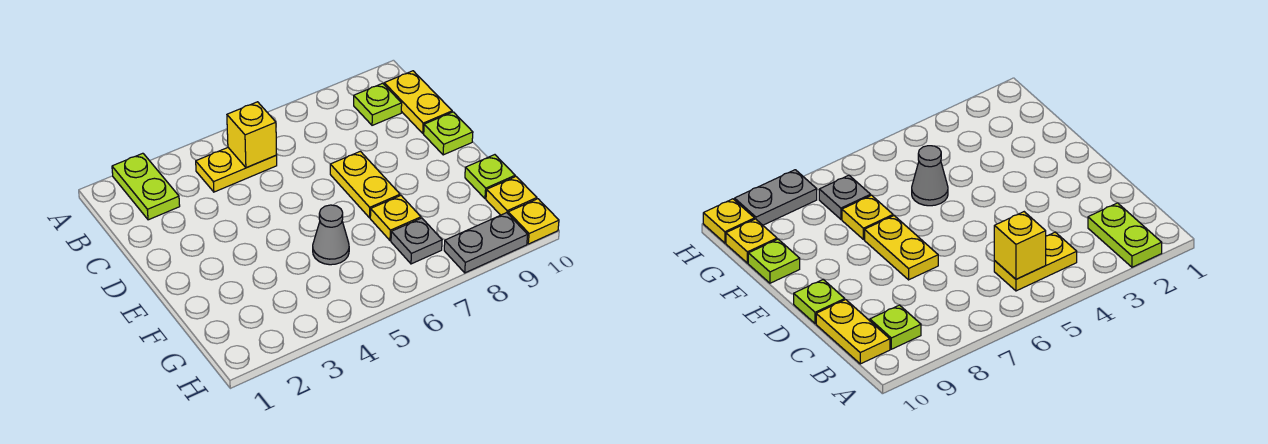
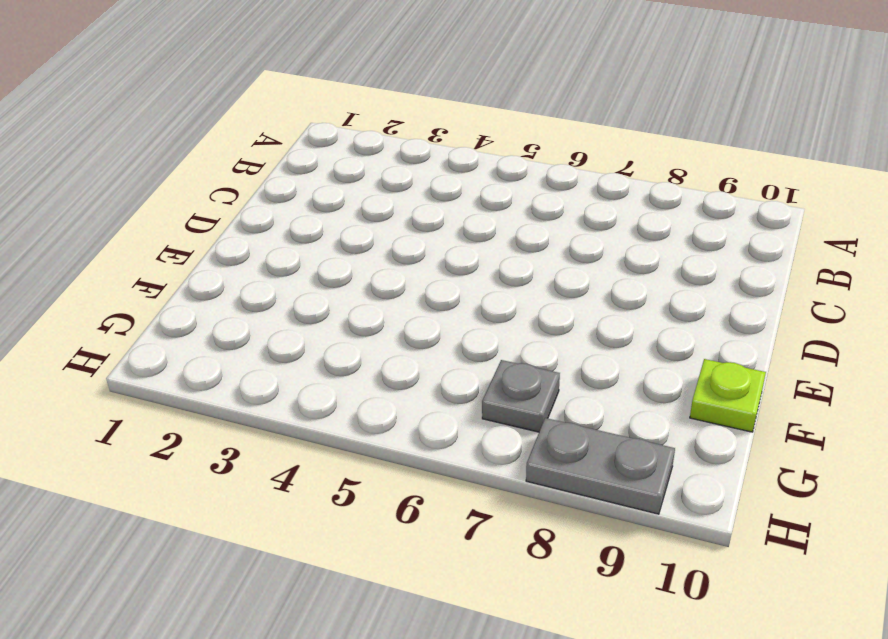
none -> lime plate A2:B2 level 1
none -> yellow plate B4:B5 level 1
none -> lime plate B9 level 1

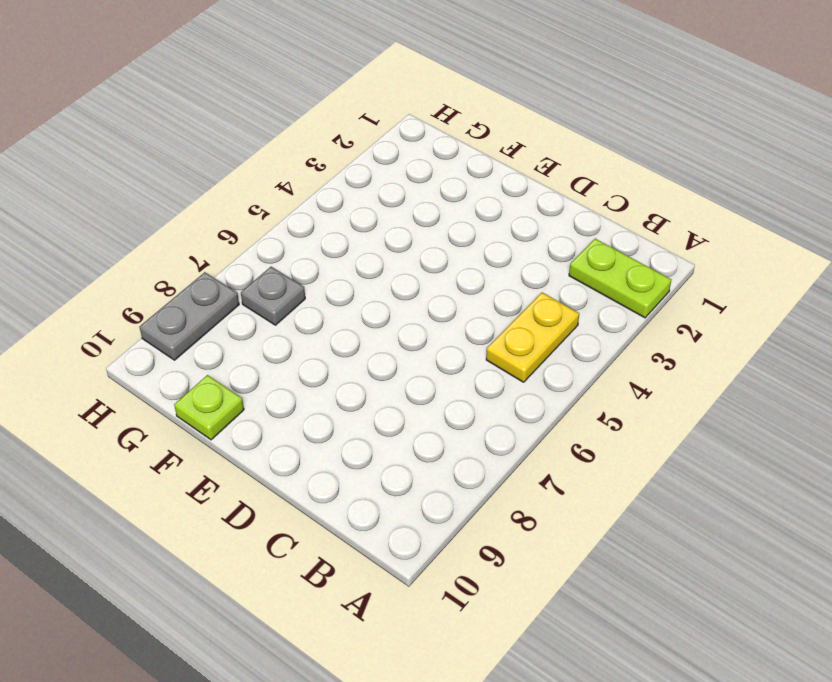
none -> lime plate B9 level 1
none -> yellow plate B10:C10 level 1
none -> yellow plate D7:E7 level 1

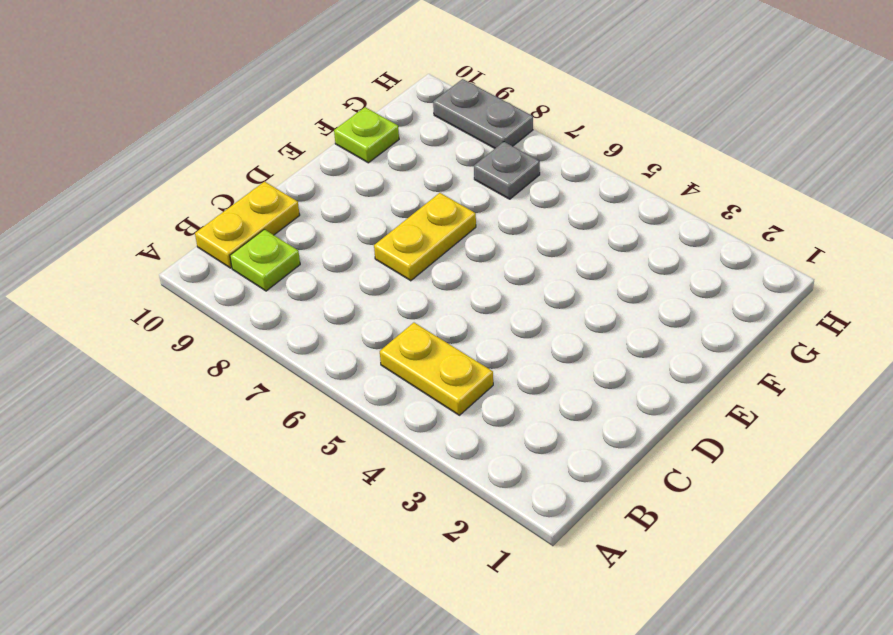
none -> lime plate A2:B2 level 1
none -> lime plate D10 level 1
none -> grey cone F5 level 1

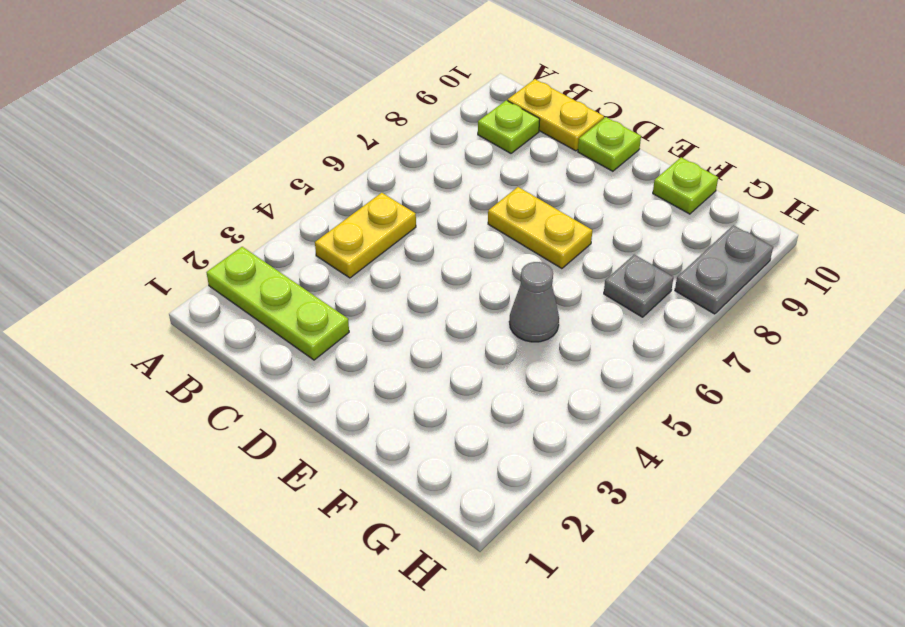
lime plate A2:C2 level 1 -> lime plate A2:B2 level 1
none -> yellow plate F7 level 1
none -> yellow plate G10 level 1
none -> yellow plate H10 level 1

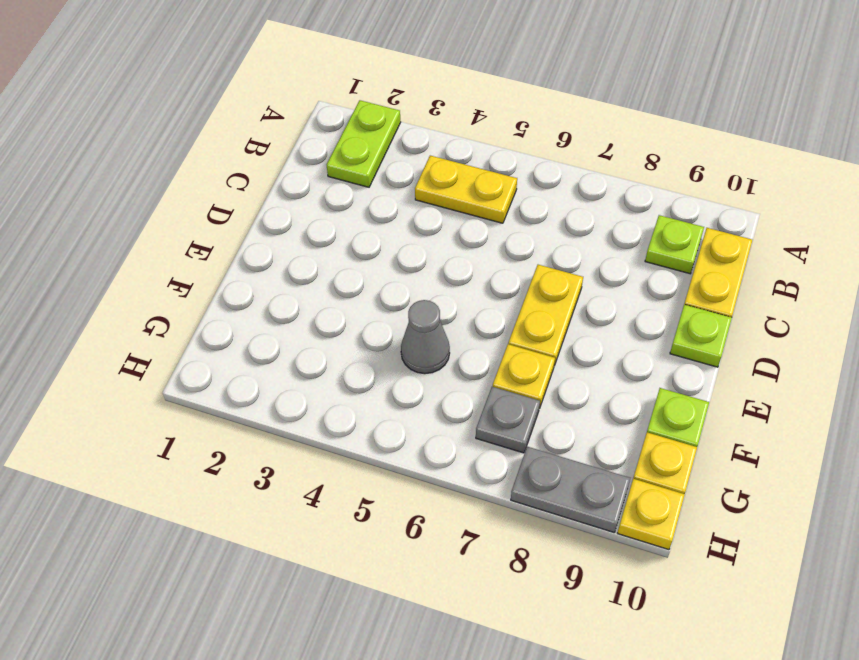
none -> yellow brick B5 level 2

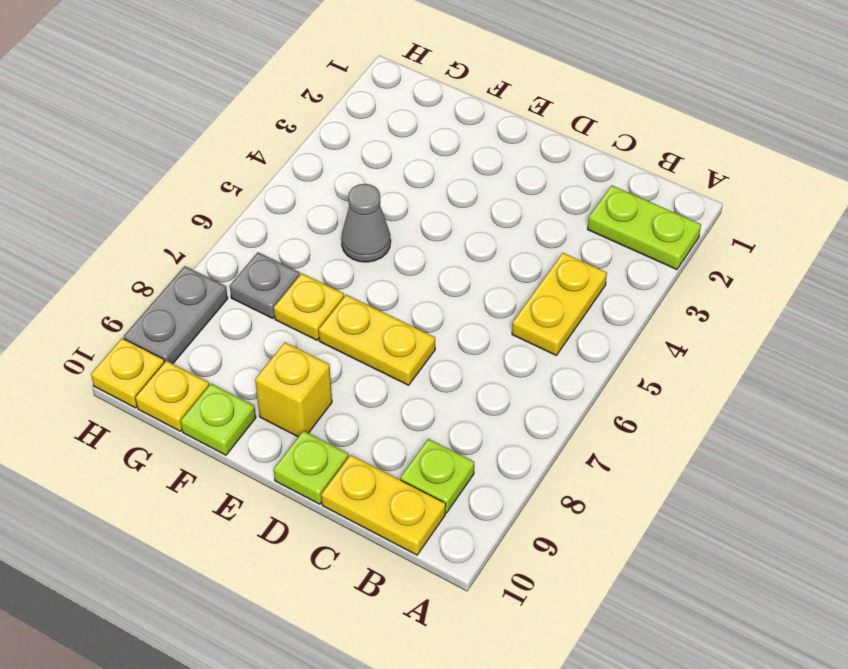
yellow brick E9 level 1 -> yellow brick B5 level 2

